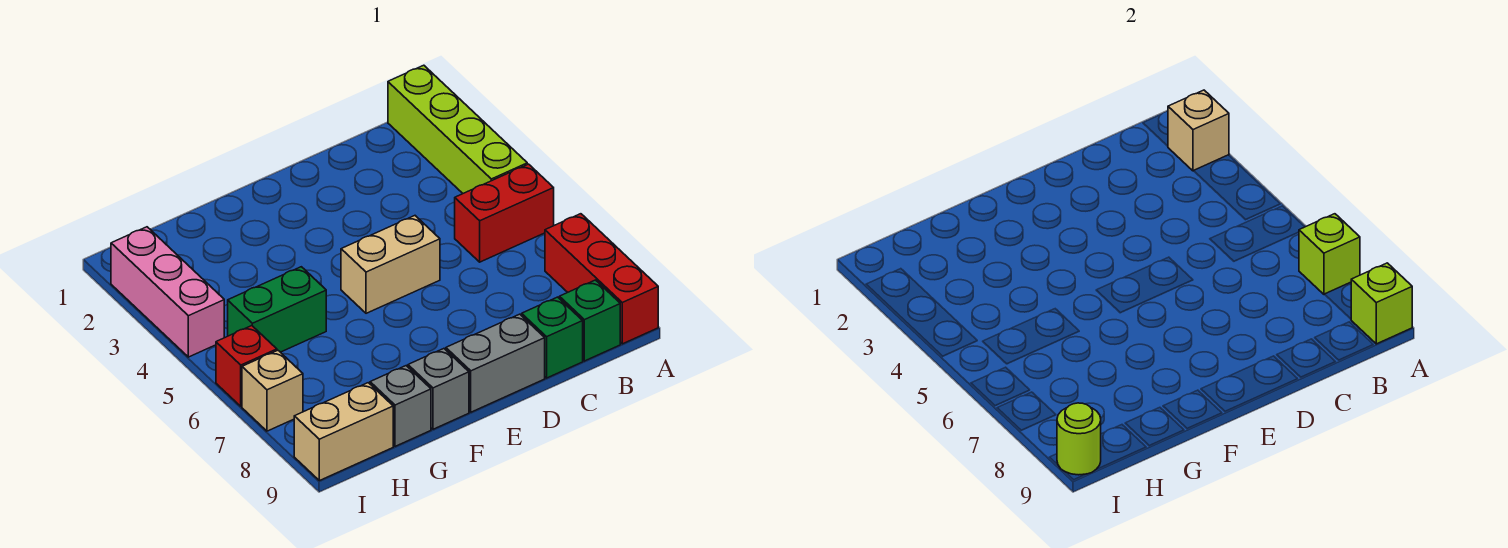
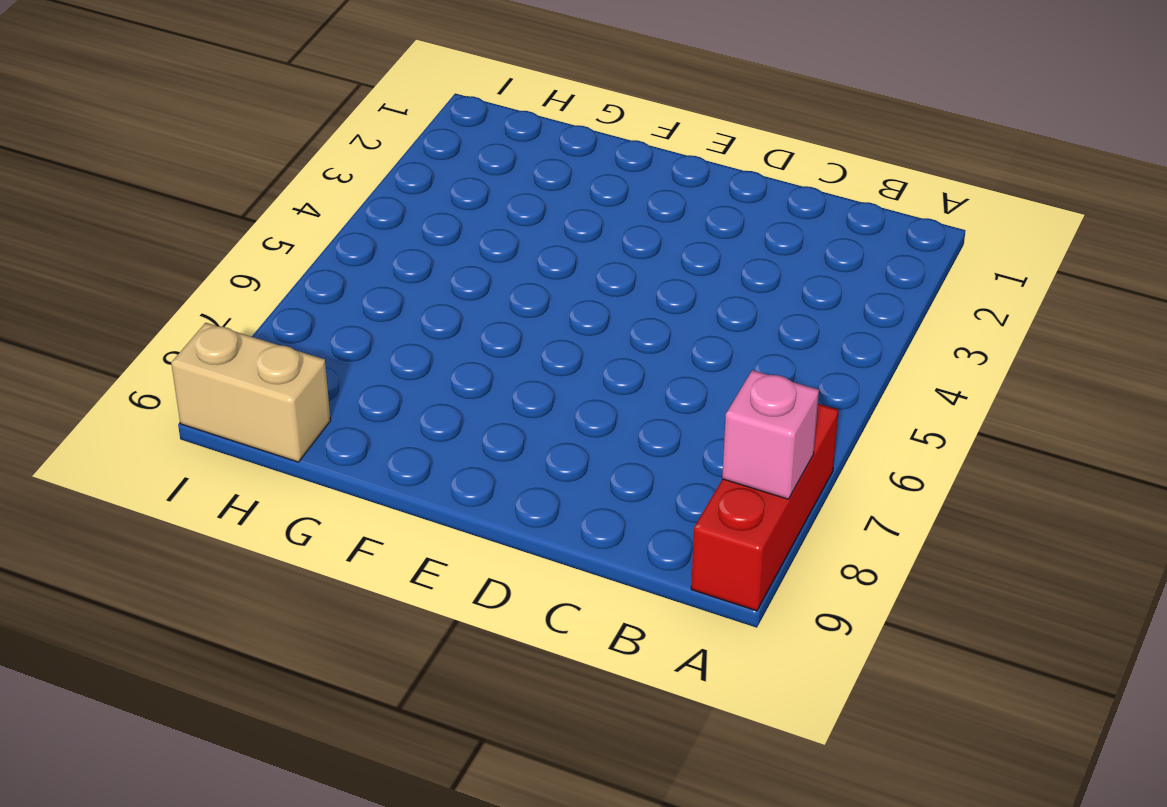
pink brick A8 level 2 -> none
none -> lime brick A1:A4 level 1
none -> red brick A5:B5 level 1
none -> green brick B9 level 1

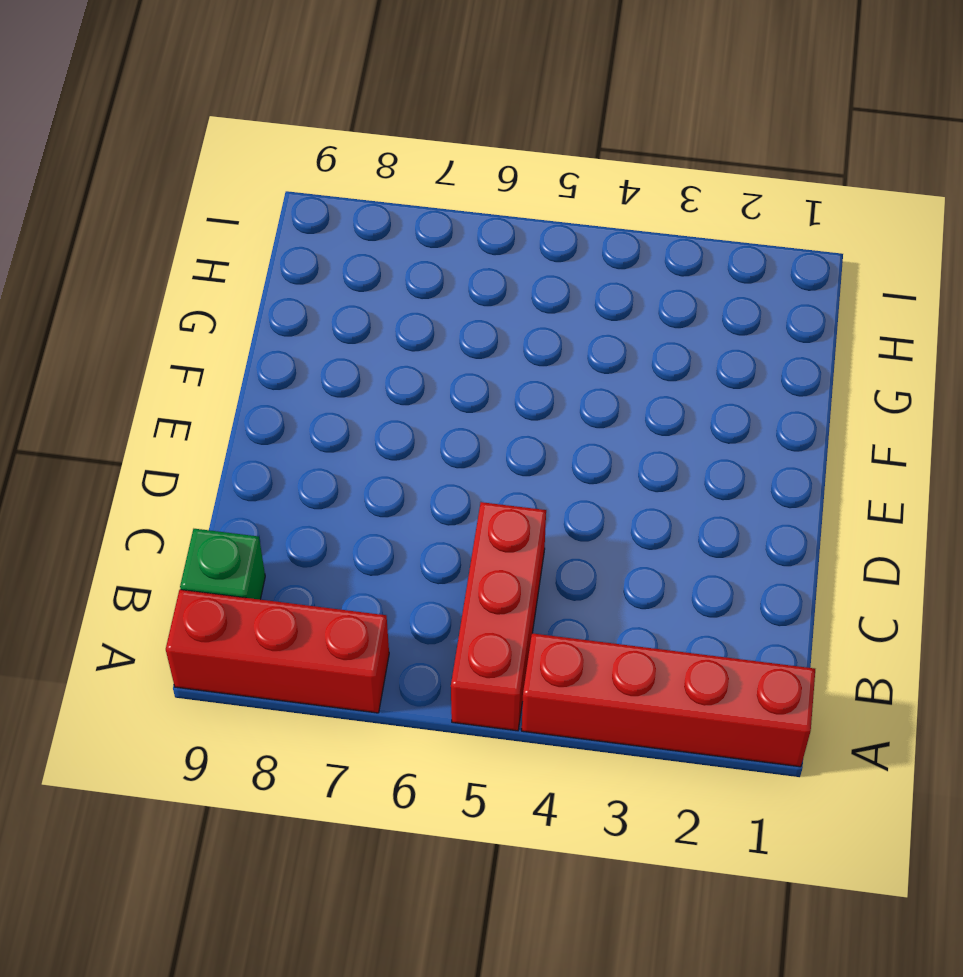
red brick A1:A4 level 1 -> lime brick A1:A4 level 1
red brick A5:C5 level 1 -> red brick A5:B5 level 1
none -> green brick C9 level 1
none -> tan brick D5:E5 level 1
none -> grey brick D9:E9 level 1

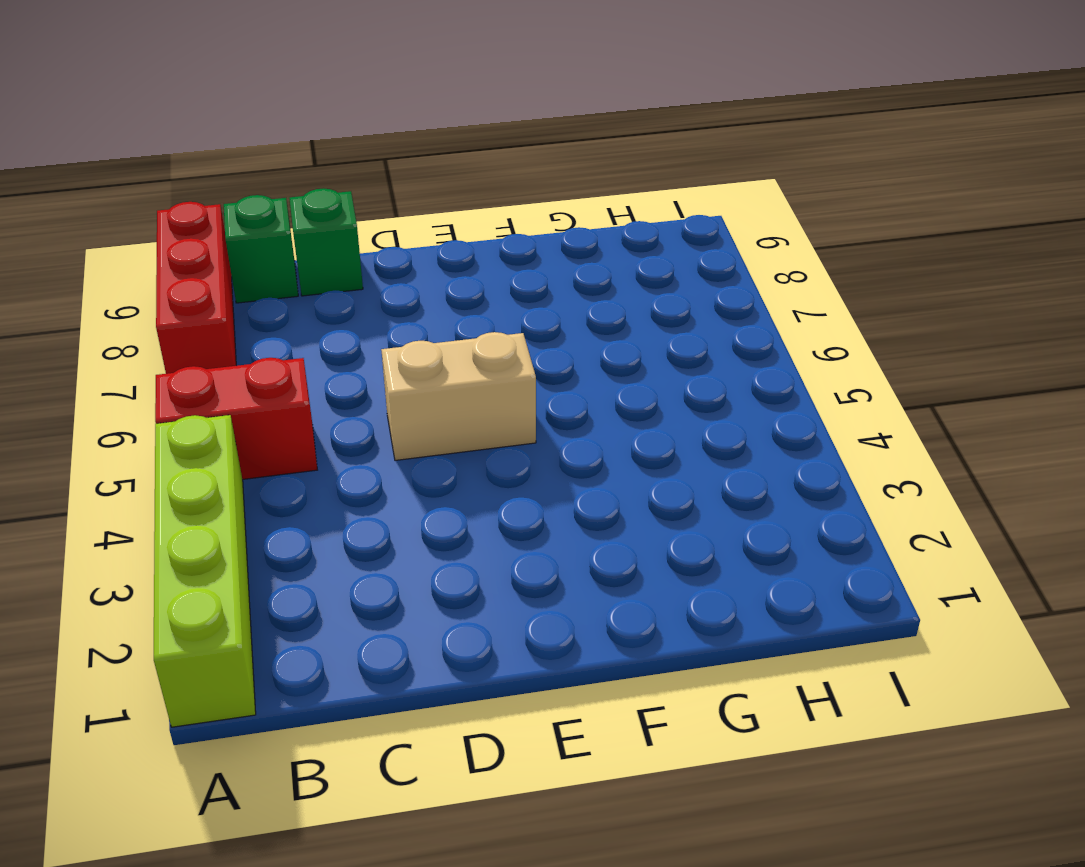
none -> grey brick D9:E9 level 1
none -> grey brick F9 level 1
none -> green brick G5:H5 level 1

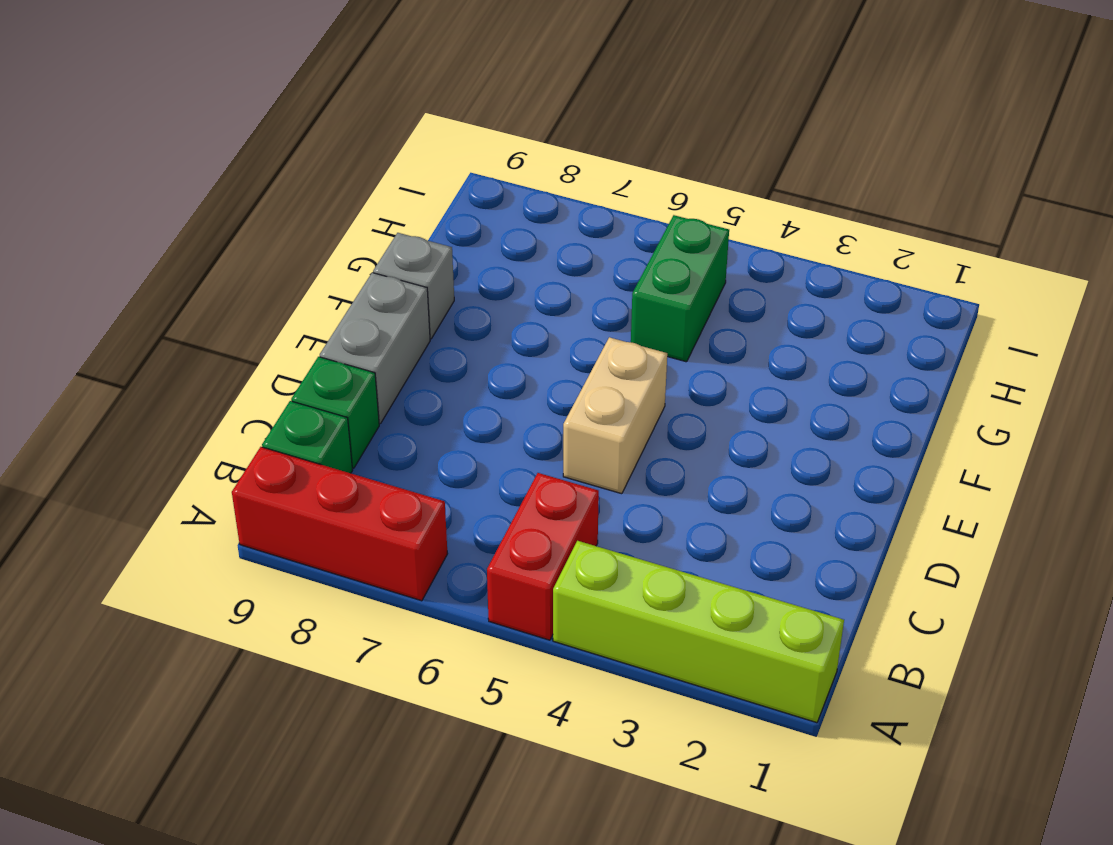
none -> grey brick G9 level 1
none -> tan brick H9:I9 level 1
none -> pink brick I2:I4 level 1

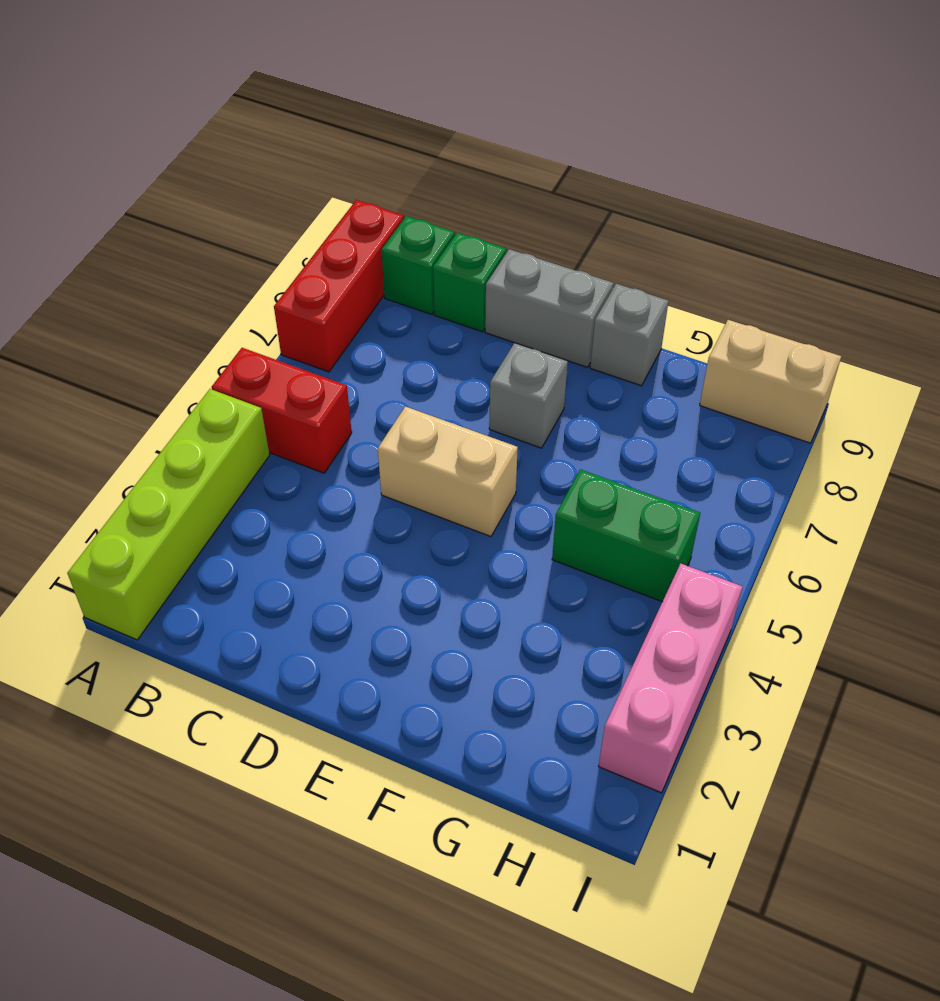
grey brick E7 level 1 -> grey brick G9 level 1
none -> red brick I6 level 1
none -> tan brick I7 level 1
none -> tan brick A2 level 2

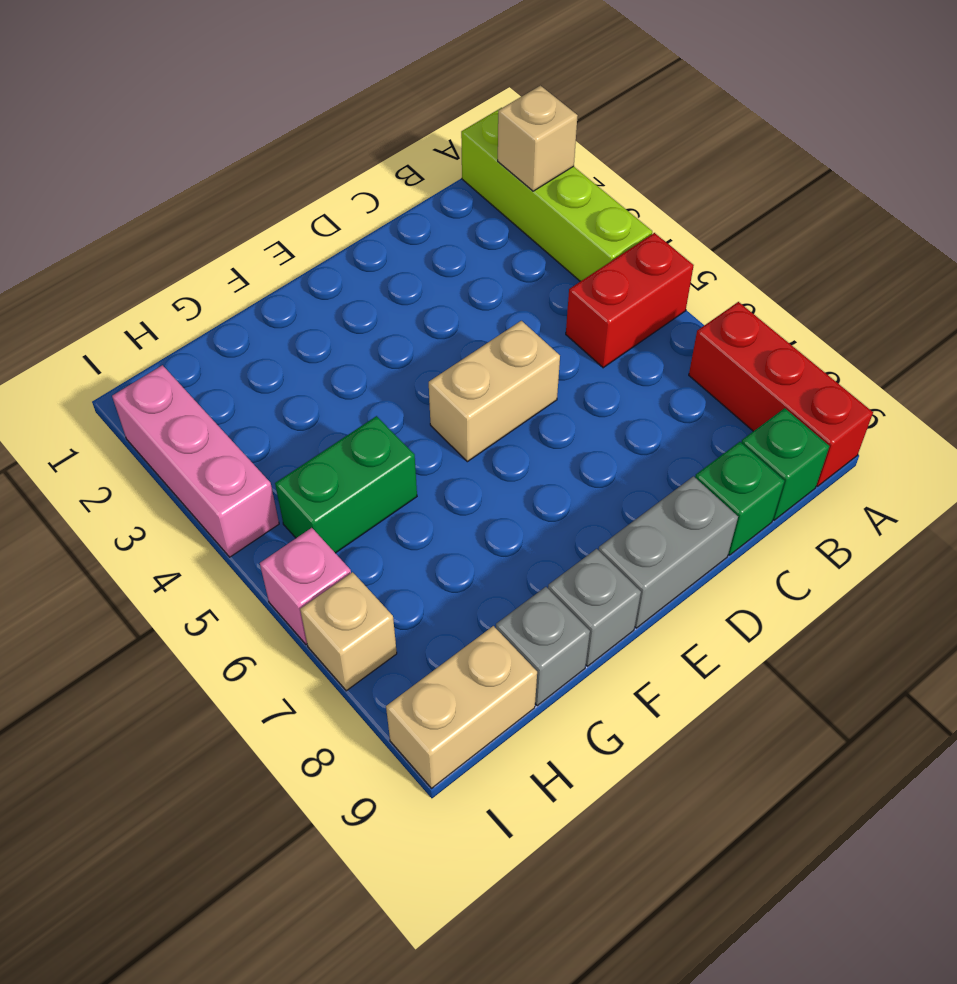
pink brick I6 level 1 -> red brick I6 level 1
none -> lime brick A7 level 2
none -> lime brick A9 level 2
none -> lime round brick I9 level 2

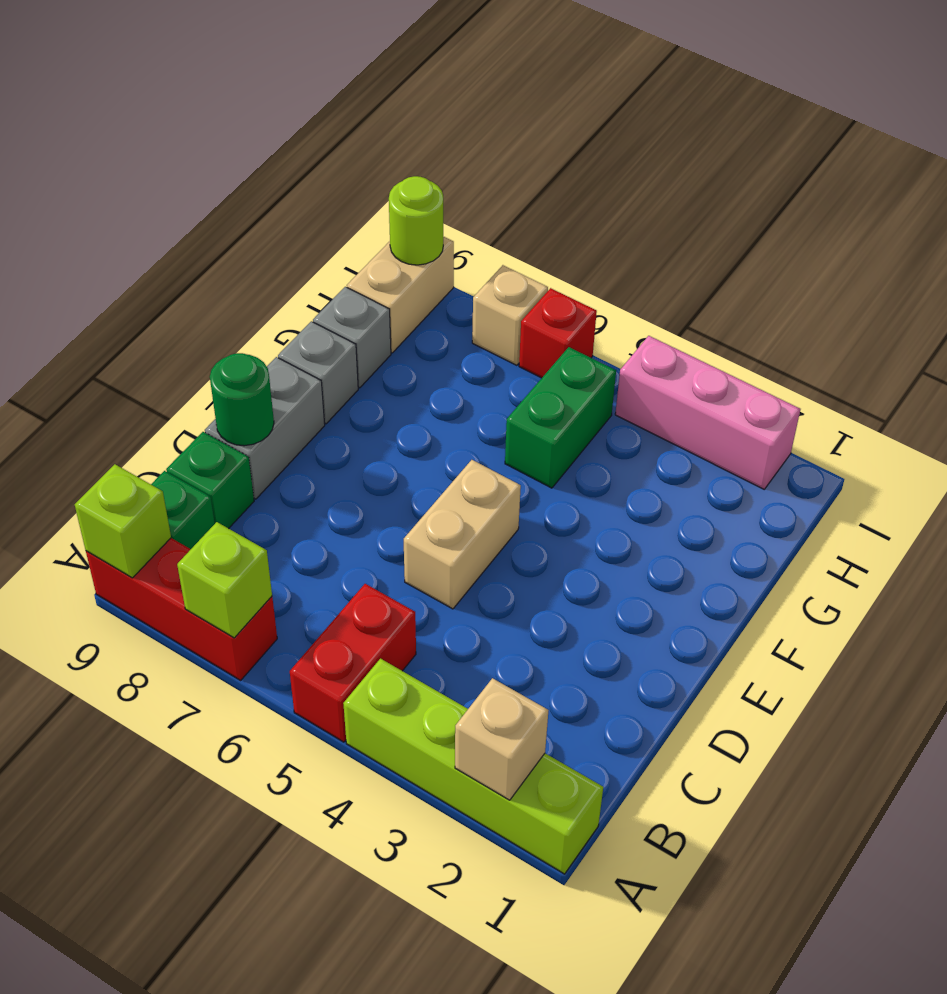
green round brick D9 level 2 -> none

